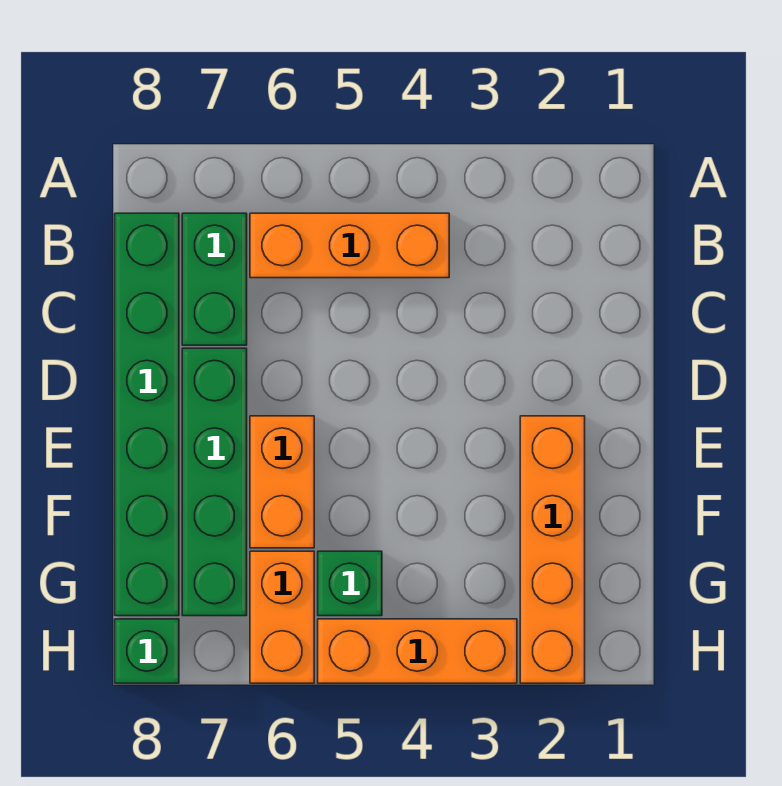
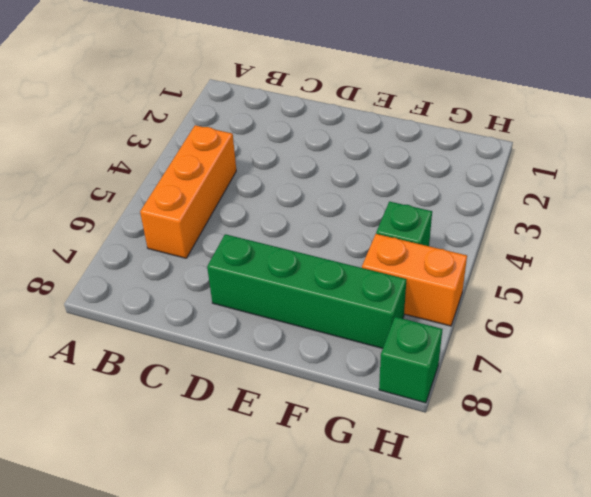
none -> green brick B7:C7 level 1
none -> green brick B8:G8 level 1

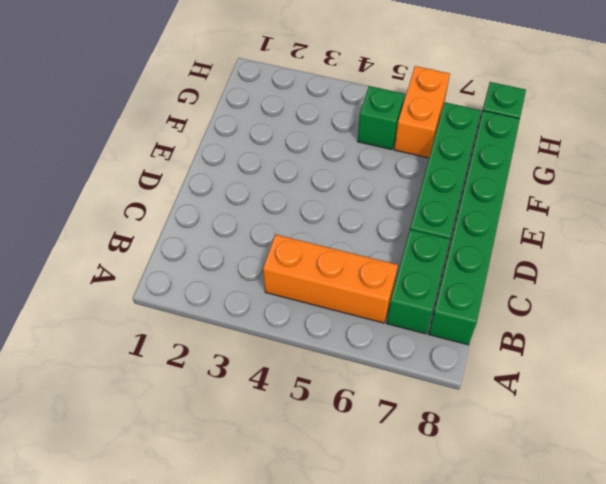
none -> orange brick E2:H2 level 1
none -> orange brick E6:F6 level 1

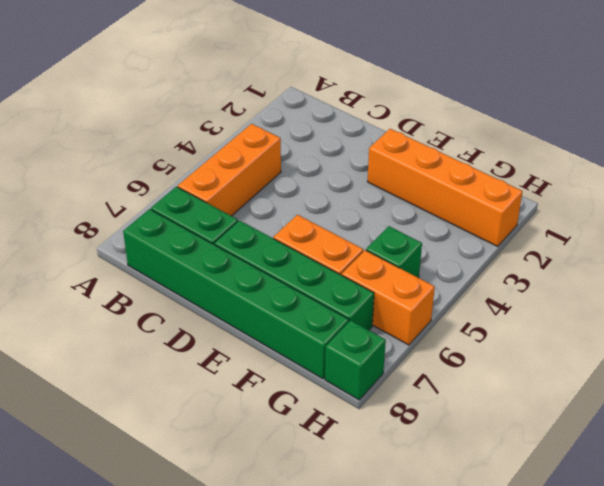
none -> orange brick H3:H5 level 1

